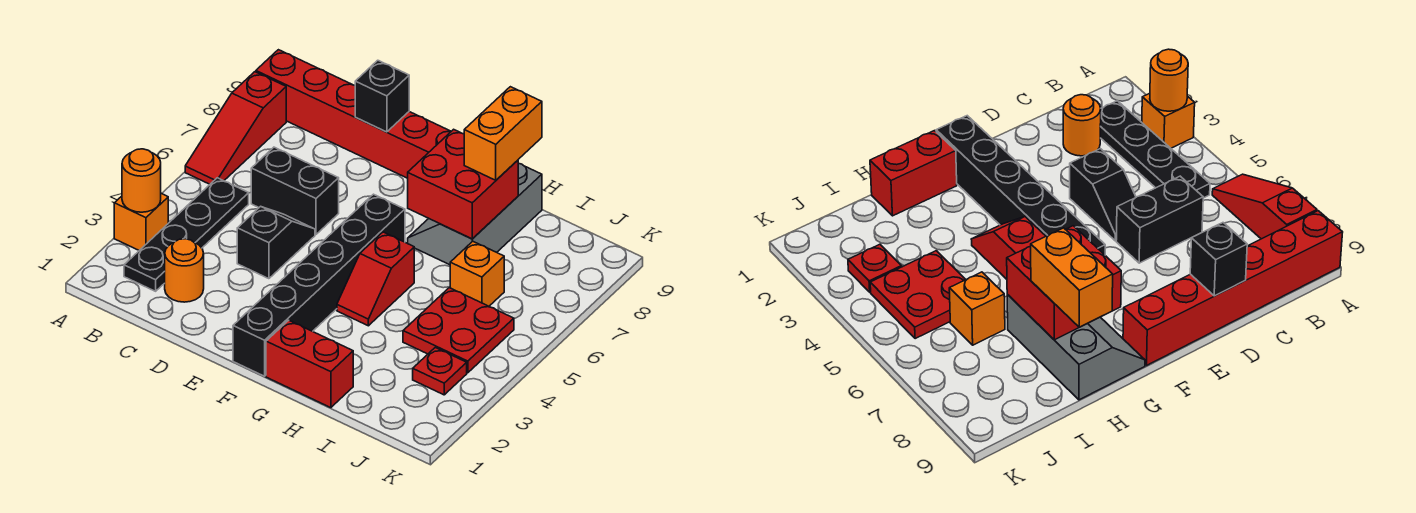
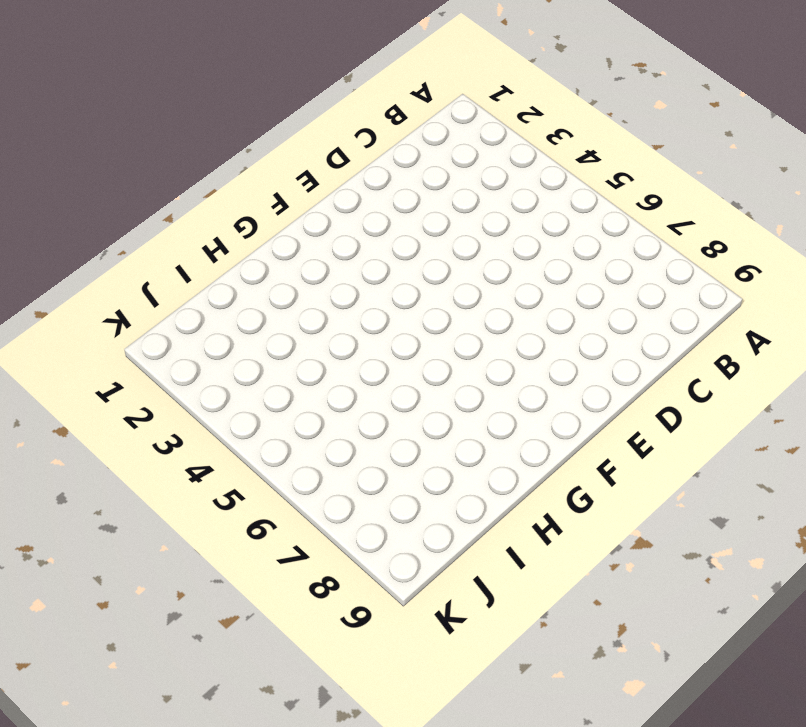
none -> orange brick A3 level 1
none -> red slope A6:A8 level 1 top 8
none -> red brick A9:F9 level 1

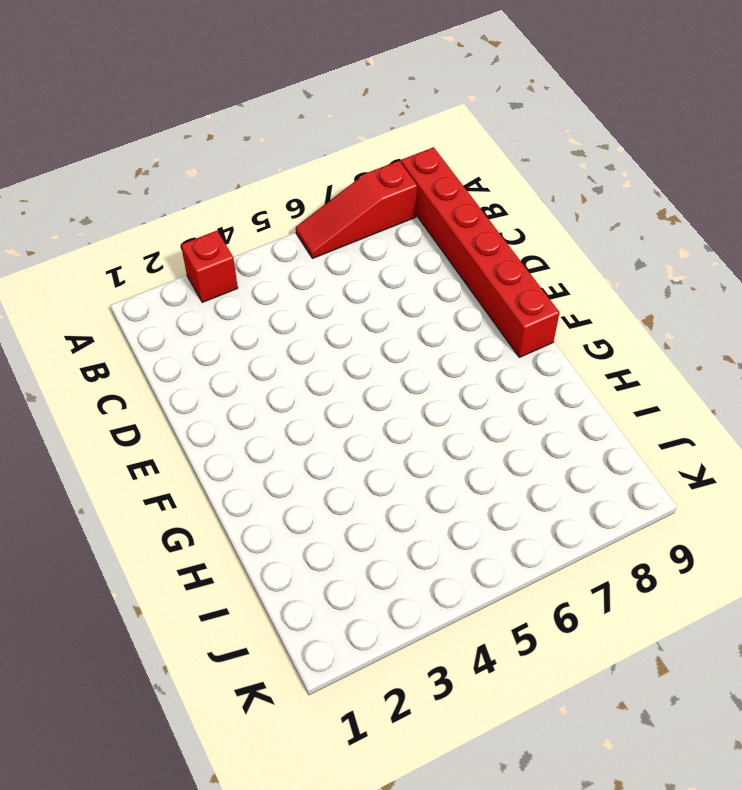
red brick A3 level 1 -> orange brick A3 level 1
none -> black plate B2:B5 level 1
none -> orange round brick C2 level 1
none -> black brick C6:D6 level 1

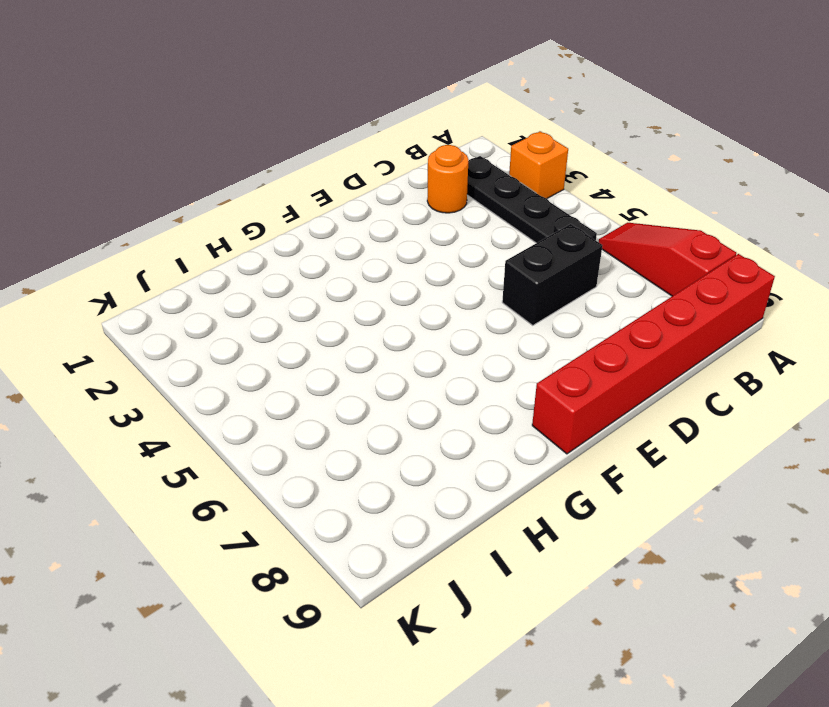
none -> black slope D4:D5 level 1 top 4
none -> black brick F1:F6 level 1
none -> red brick G1:H1 level 1

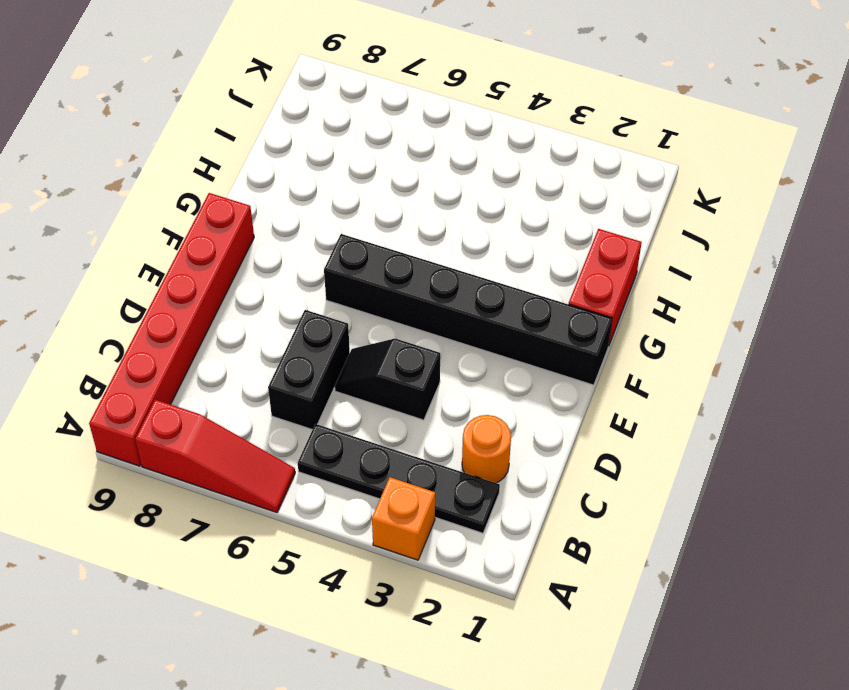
none -> red slope G4:G5 level 1 top 5
none -> grey slope G7:H9 level 1 top H
none -> red plate I4:J5 level 1

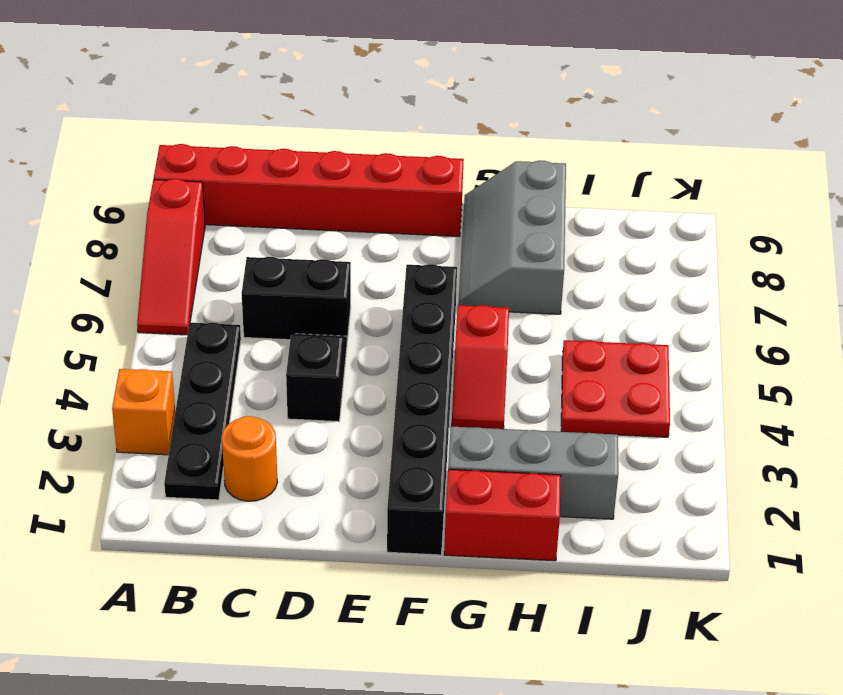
grey brick G2:I2 level 1 -> none
none -> orange brick I6 level 1
none -> red plate J3 level 1
none -> orange round brick A3 level 2

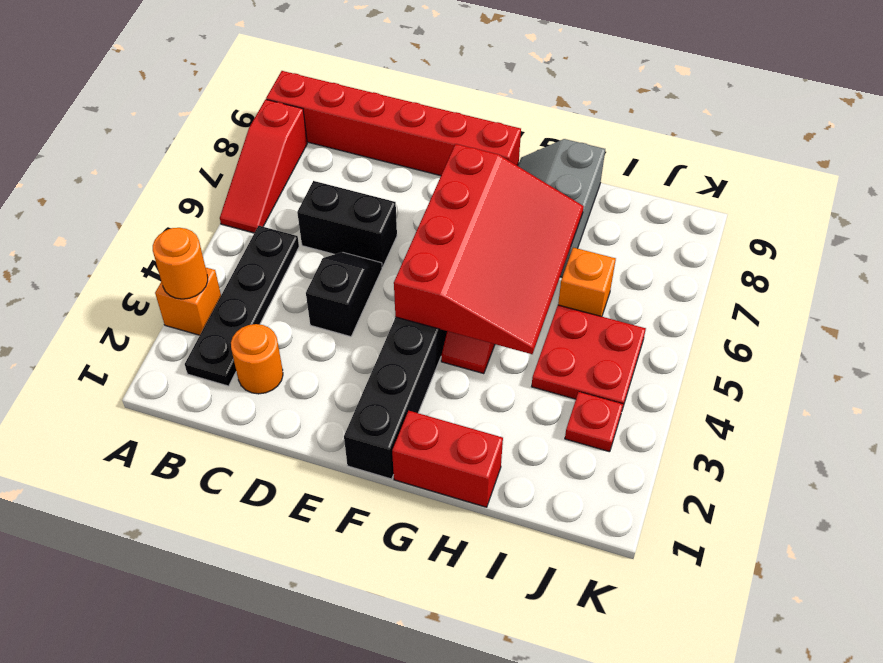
red slope F4:H7 level 2 top F -> red brick G7:H8 level 2
none -> black brick D9 level 2
none -> orange brick H8:H9 level 3

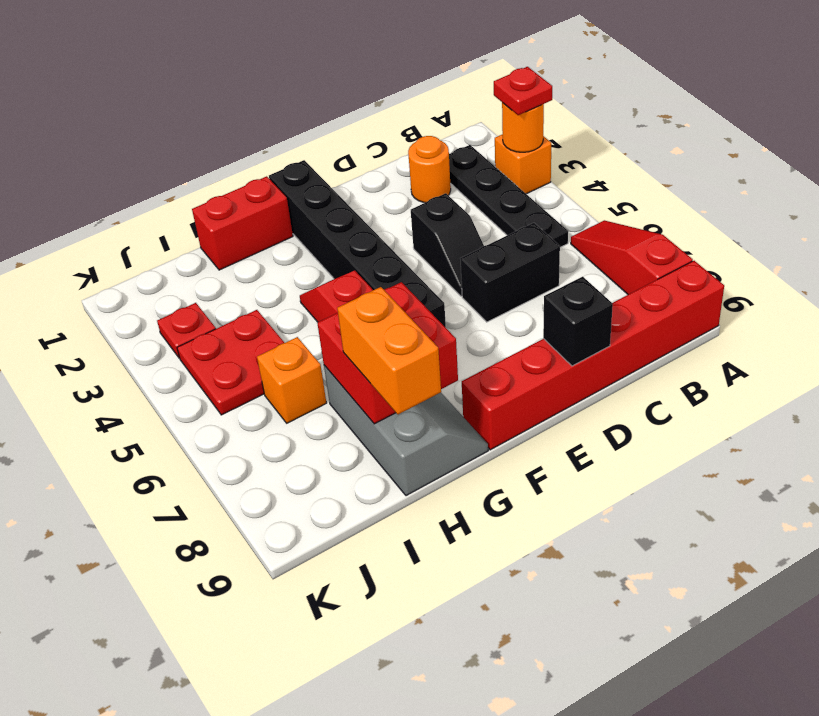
red plate A3 level 3 -> none

